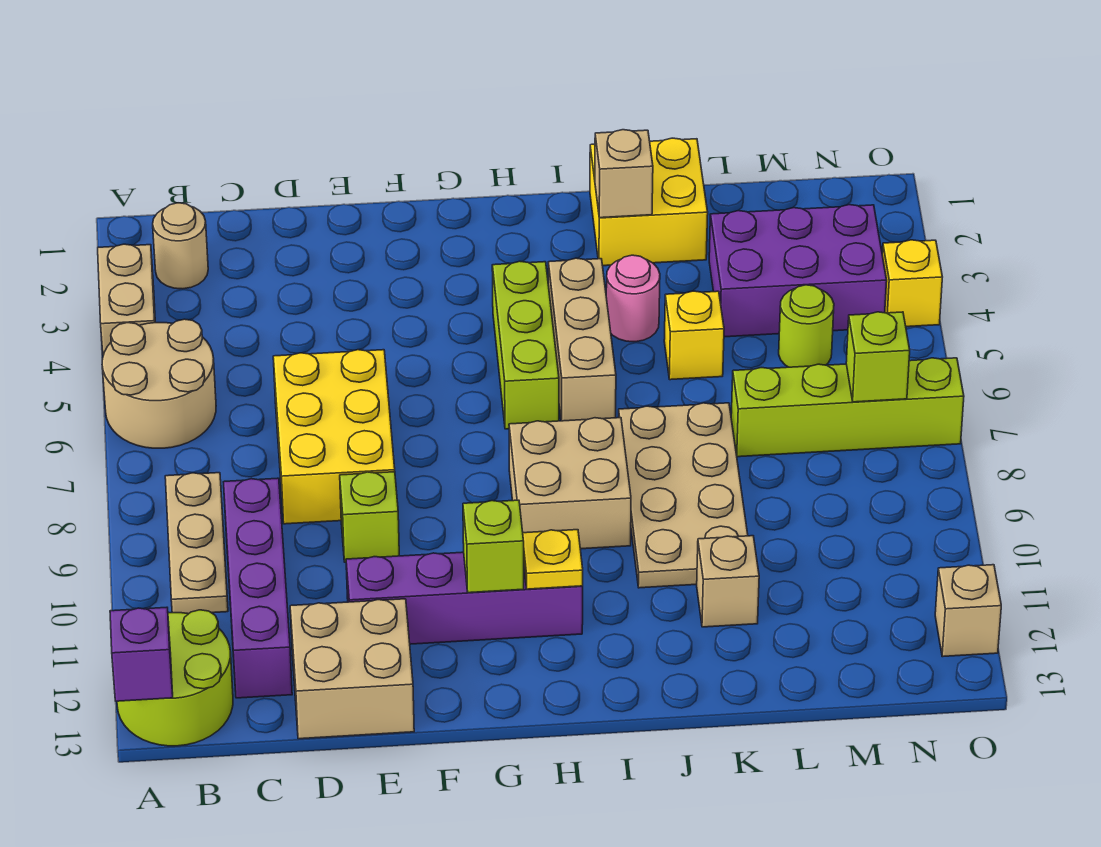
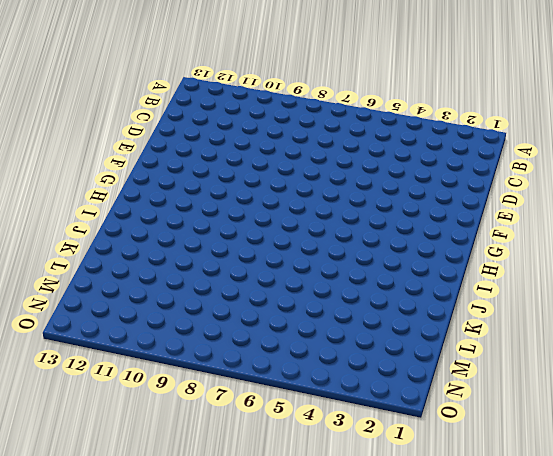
none -> tan brick A3:A4 level 1
none -> tan round brick A5:B6 level 1
none -> lime round brick A12:B13 level 1

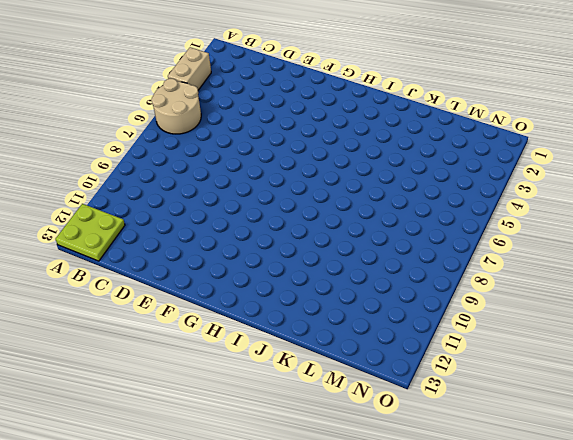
lime plate A12:B13 level 1 -> lime round brick A12:B13 level 1
none -> tan round brick B2 level 1
none -> tan plate B8:B10 level 1
none -> purple brick C9:C12 level 1

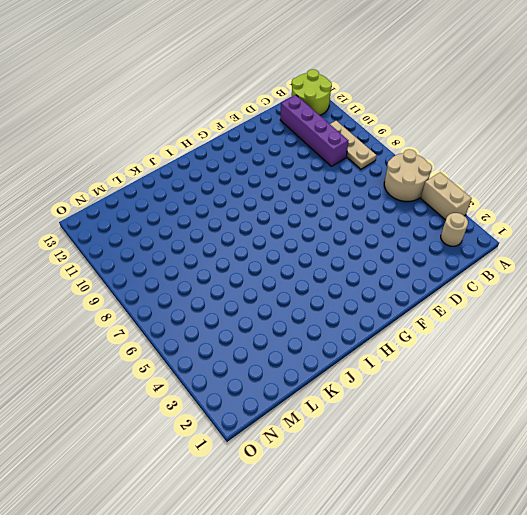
none -> yellow brick D6:E8 level 1
none -> tan brick D12:E13 level 1
none -> lime brick E9 level 1

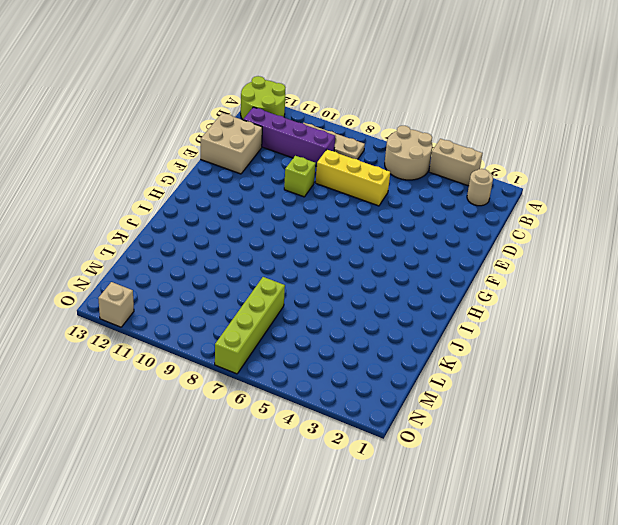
yellow brick D6:D8 level 1 -> yellow brick D6:E8 level 1
none -> purple brick E11:H11 level 1
none -> lime brick H4:H6 level 1
none -> tan brick H8:I9 level 1

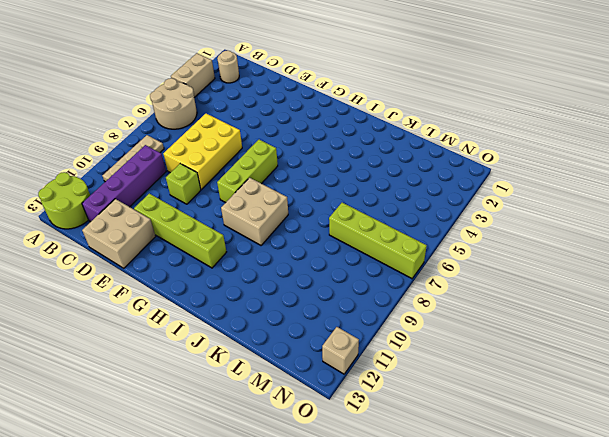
lime brick E11:H11 level 1 -> purple brick E11:H11 level 1
lime brick G6:G8 level 1 -> lime brick H4:H6 level 1
none -> tan brick I4:I6 level 1
none -> yellow brick J1:K2 level 1
none -> pink round brick J4 level 1

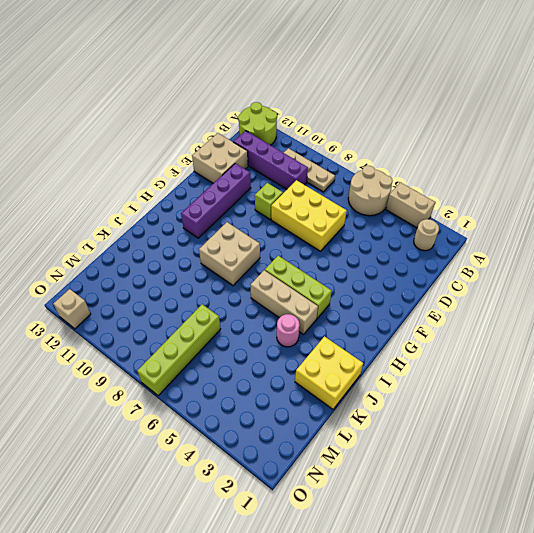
none -> tan plate J7:K10 level 1
none -> yellow brick K5 level 1
none -> tan brick K11 level 1

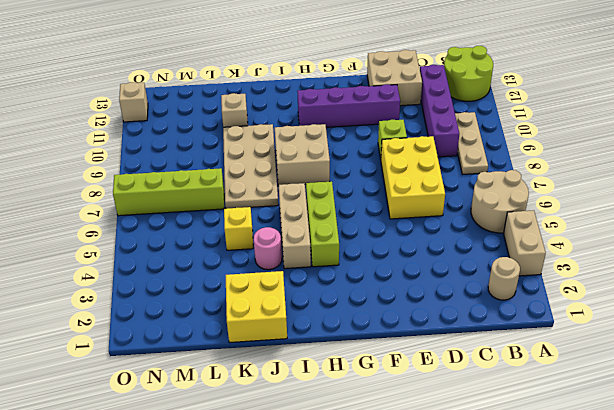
none -> purple brick L3:N4 level 1
none -> lime round brick M5 level 1
none -> yellow brick O4 level 1

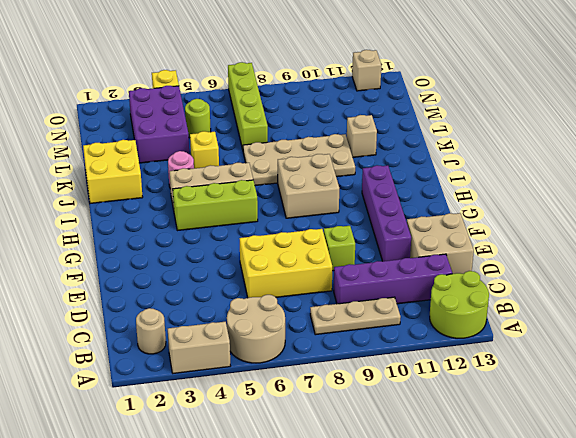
none -> purple brick A13 level 2
none -> lime brick G11 level 2
none -> yellow plate H11 level 2

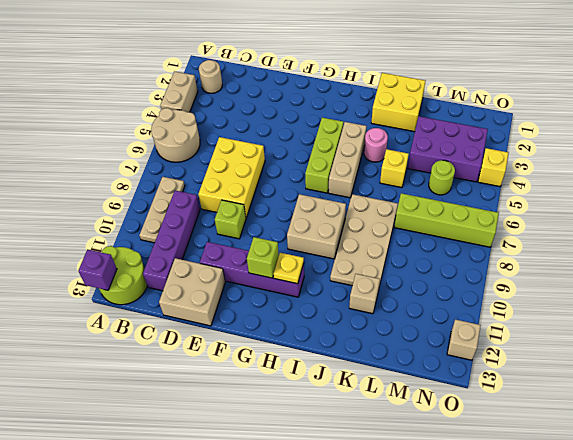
none -> tan brick J2 level 2
none -> lime brick N7 level 2

